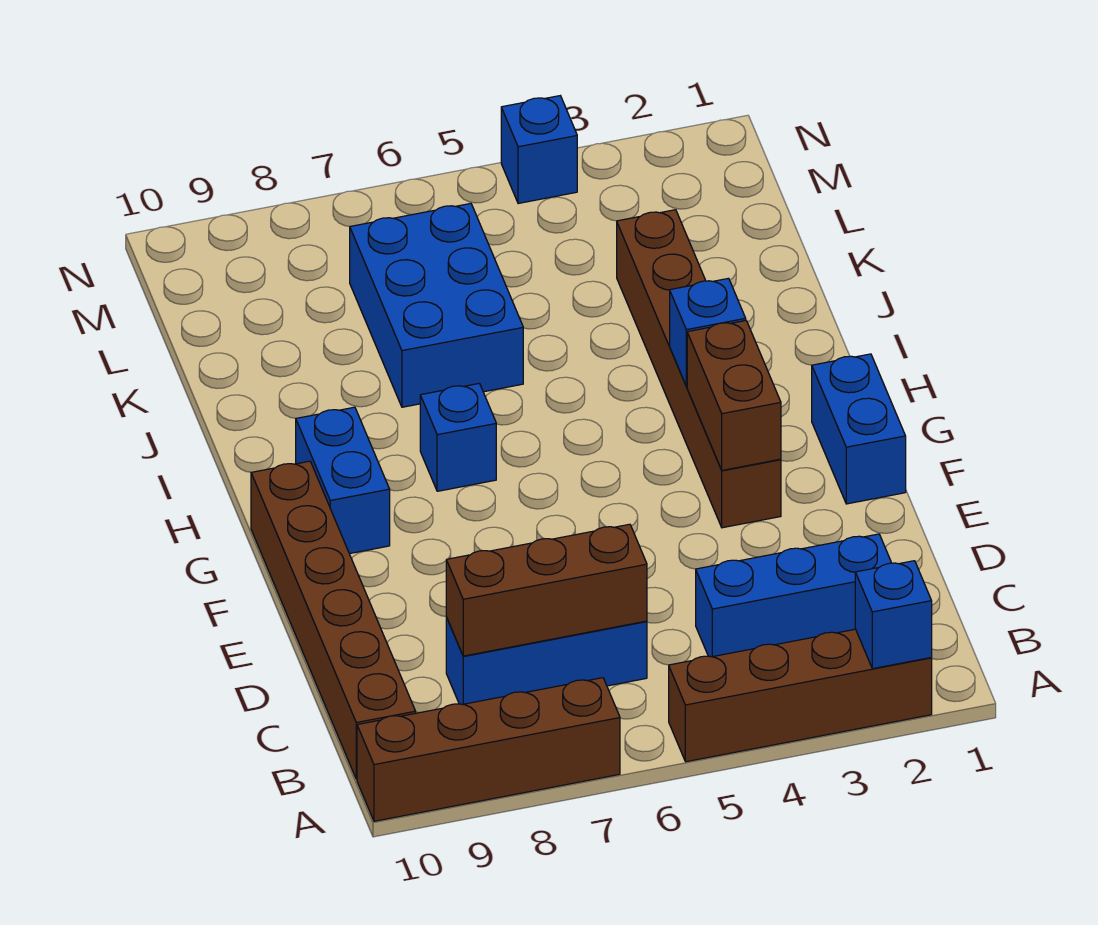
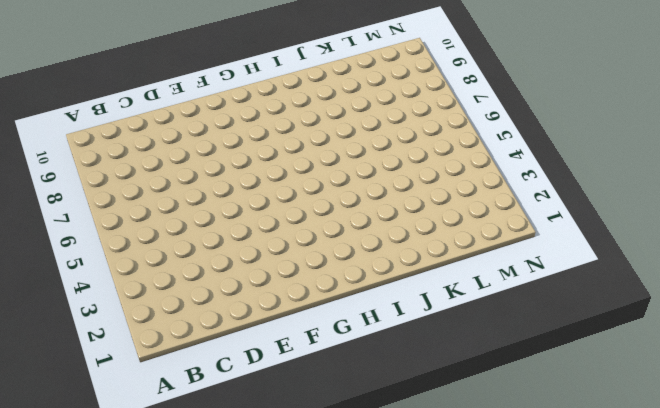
none -> brown brick A2:A5 level 1
none -> brown brick A7:A10 level 1
none -> brown brick B10:G10 level 1

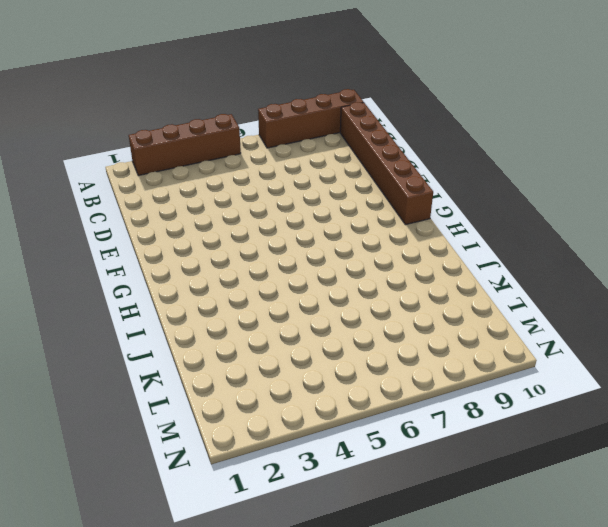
none -> blue brick C2:C4 level 1
none -> blue brick C6:C8 level 1
none -> blue brick F1:G1 level 1

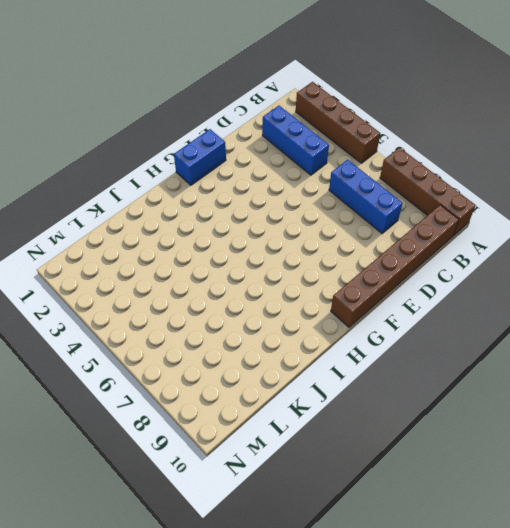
none -> brown brick F3:K3 level 1
none -> blue brick G9:H9 level 1
none -> blue brick H7 level 1

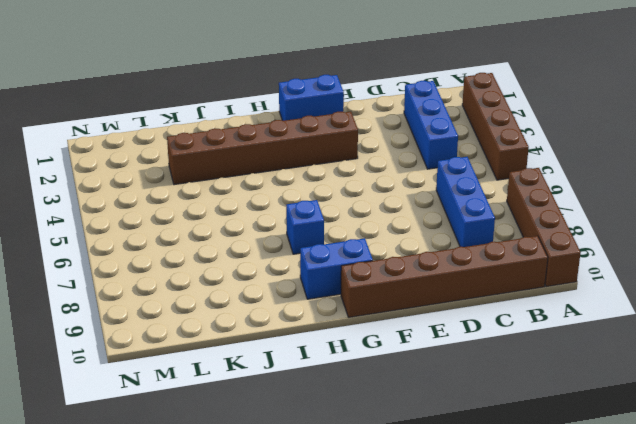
none -> blue brick J6:L7 level 1
none -> blue brick N4 level 1
none -> blue brick A2 level 2

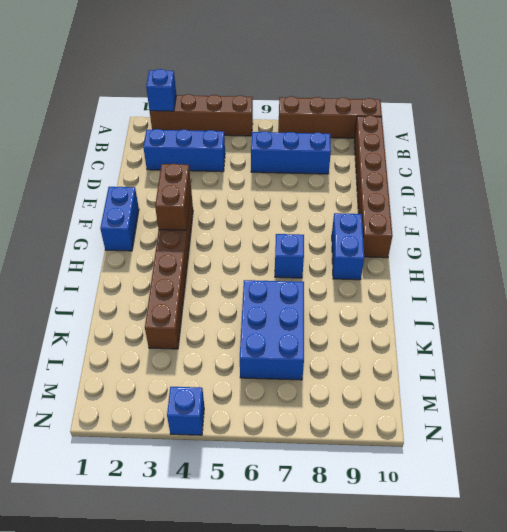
none -> brown brick C6:C8 level 2
none -> blue brick H3 level 2

